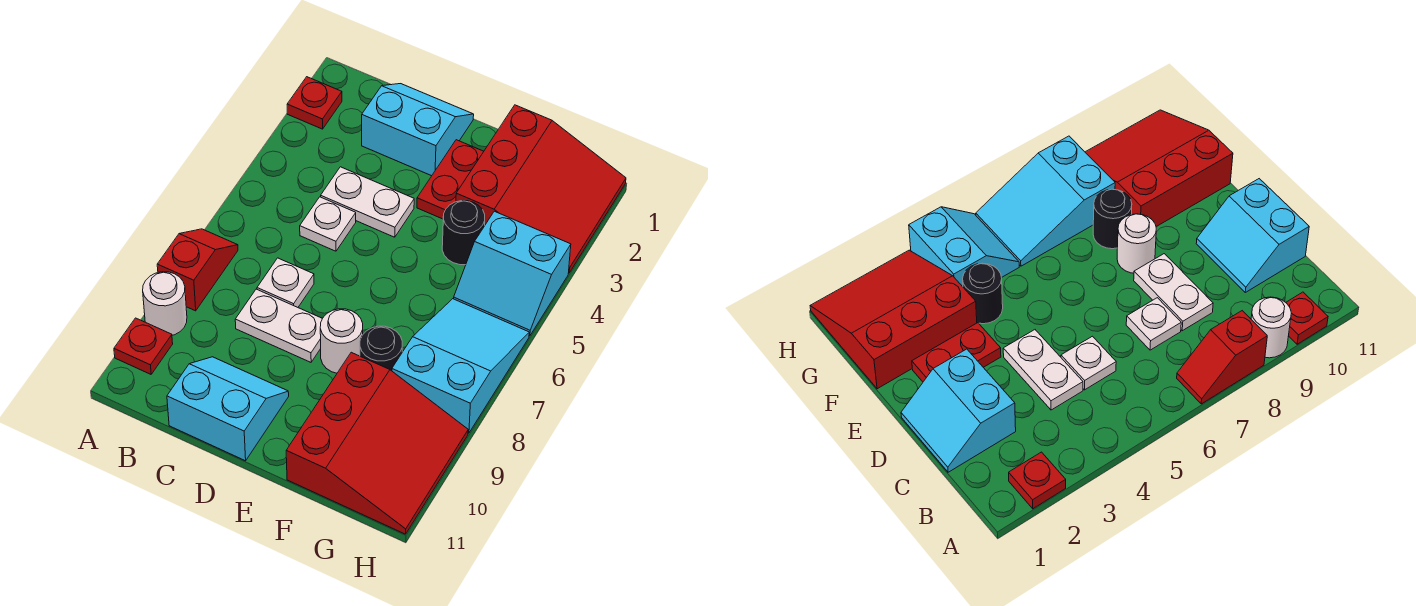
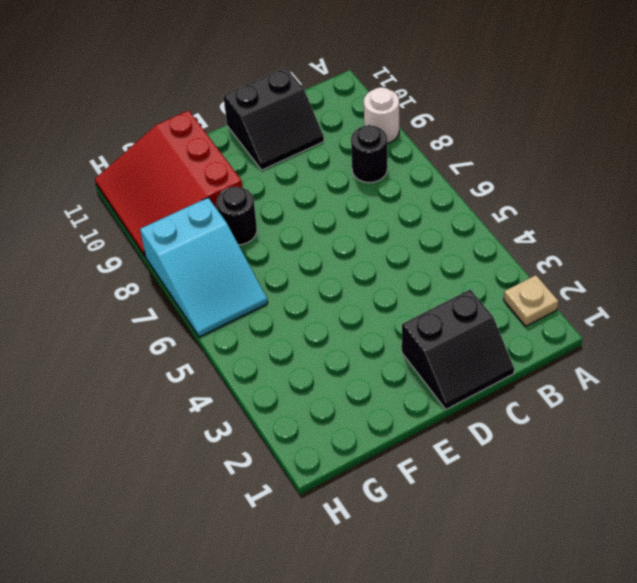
tan plate A2 level 1 -> red plate A2 level 1
black round brick B8 level 1 -> black round brick F4 level 1
black slope C1:D2 level 1 top 2 -> cyan slope C1:D2 level 1 top 2
black slope C10:D11 level 1 top 11 -> cyan slope C10:D11 level 1 top 11
none -> red slope A7:A8 level 1 top 8
none -> red plate A10 level 1
none -> white plate C4:D4 level 1

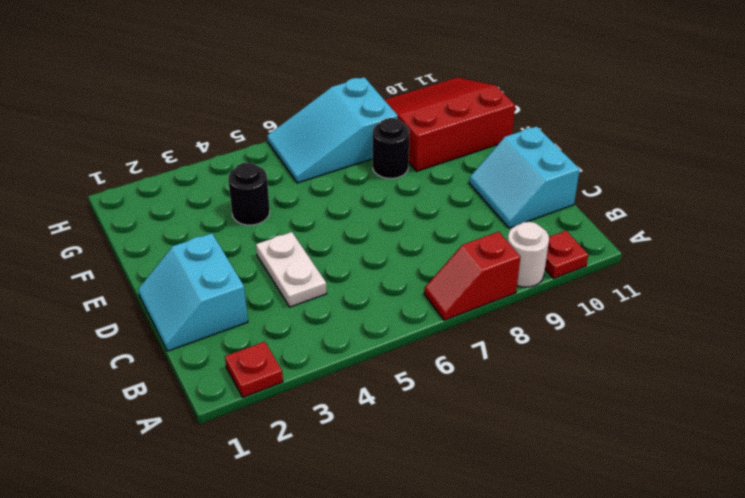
none -> white plate C5 level 1
none -> white plate C7 level 1
none -> white plate C8:D8 level 1

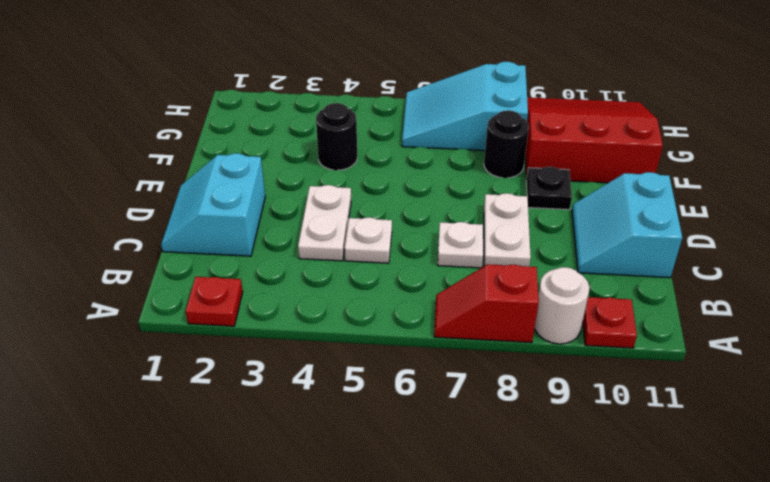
black plate E9 level 1 -> none
none -> red plate E2:E3 level 1
none -> white round brick E8 level 1
none -> red slope F1:H3 level 1 top F

